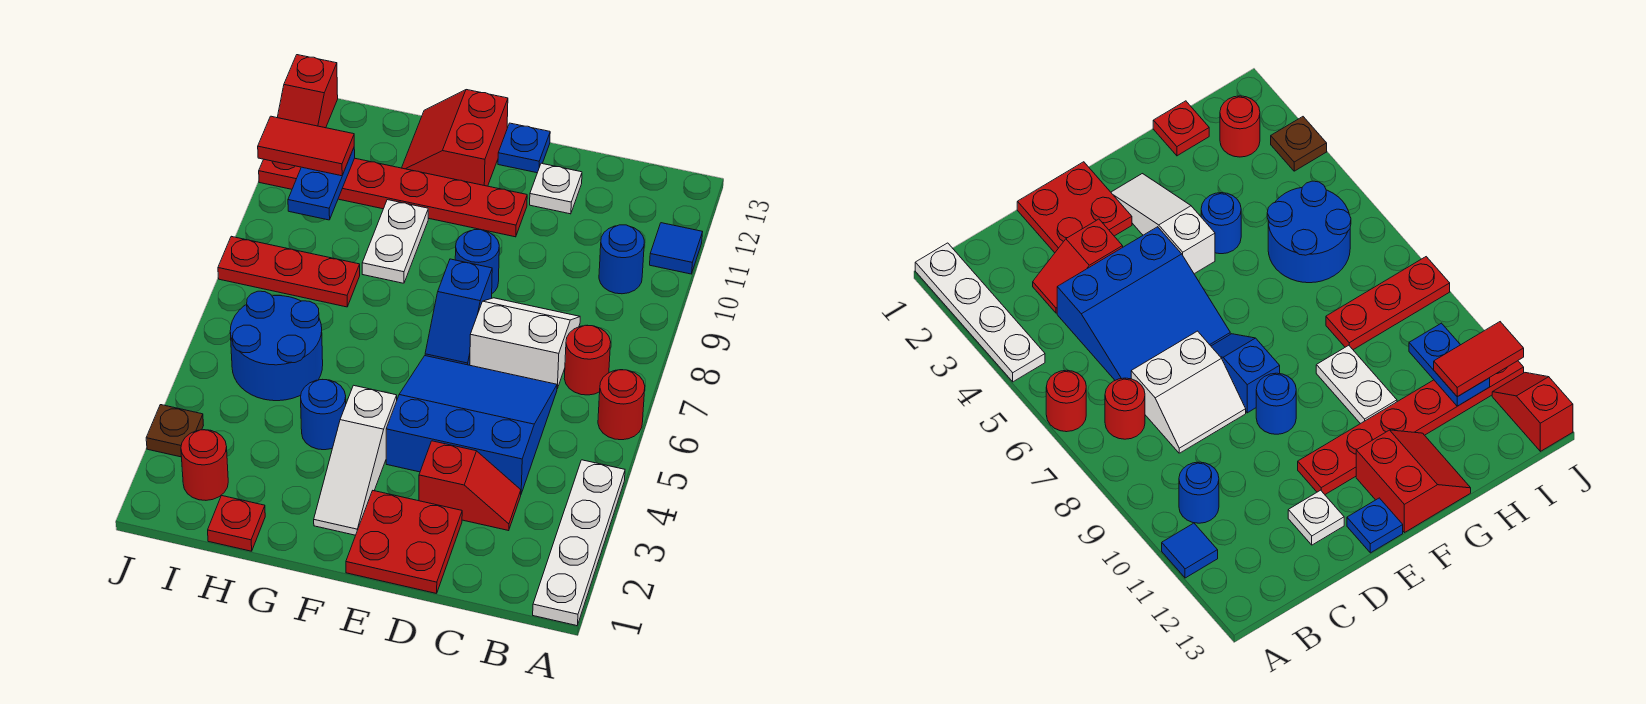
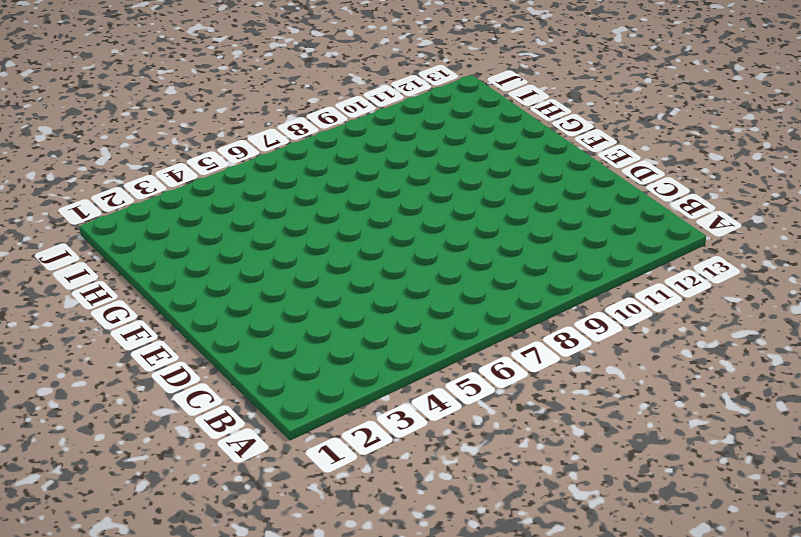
none -> white plate A1:A4 level 1
none -> red round brick A6 level 1
none -> blue tile A11 level 1

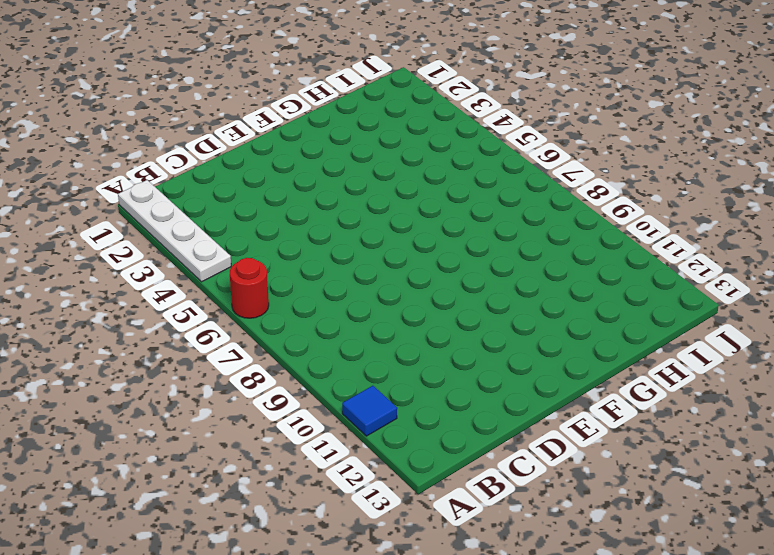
none -> red round brick B7 level 1
none -> blue round brick B10 level 1
none -> red slope C3:D3 level 1 top D

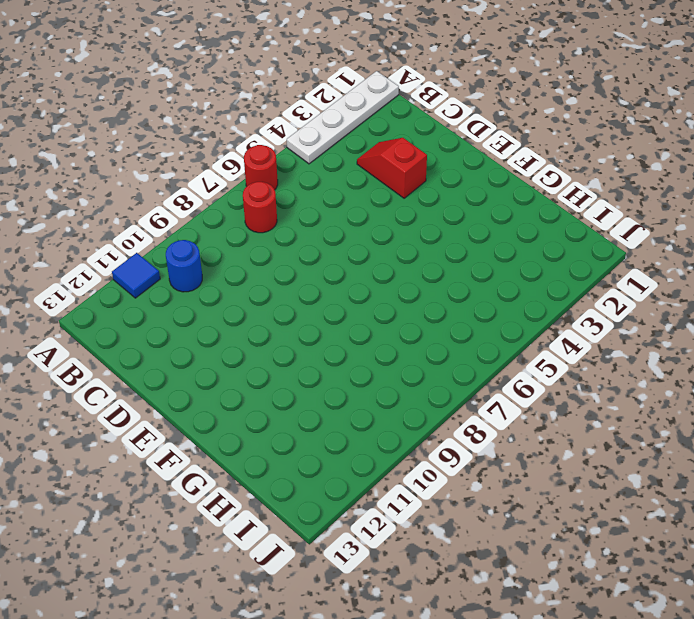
none -> blue slope C4:E6 level 1 top 4
none -> white slope C7:D8 level 1 top 7
none -> red plate D1:E2 level 1

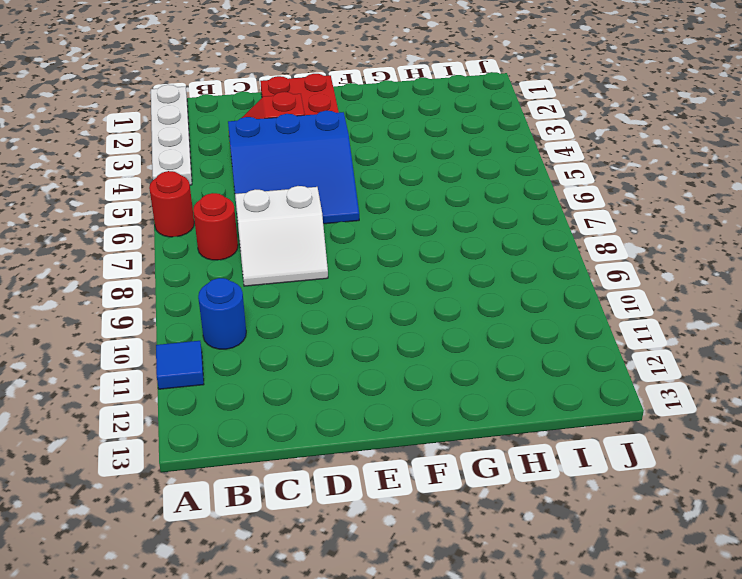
none -> white plate D12 level 1
none -> blue slope E7:E8 level 1 top 8
none -> blue round brick E9 level 1

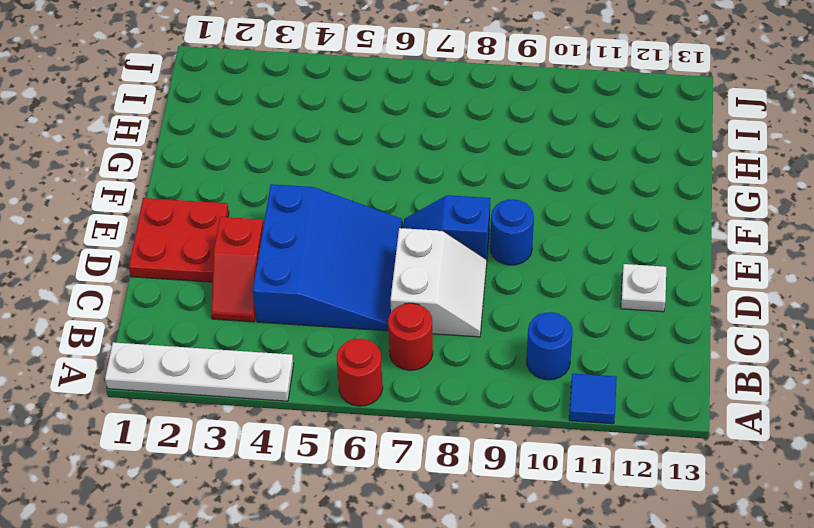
none -> red plate E11:J11 level 1
none -> blue plate E13 level 1
none -> white slope F2:F4 level 1 top 4

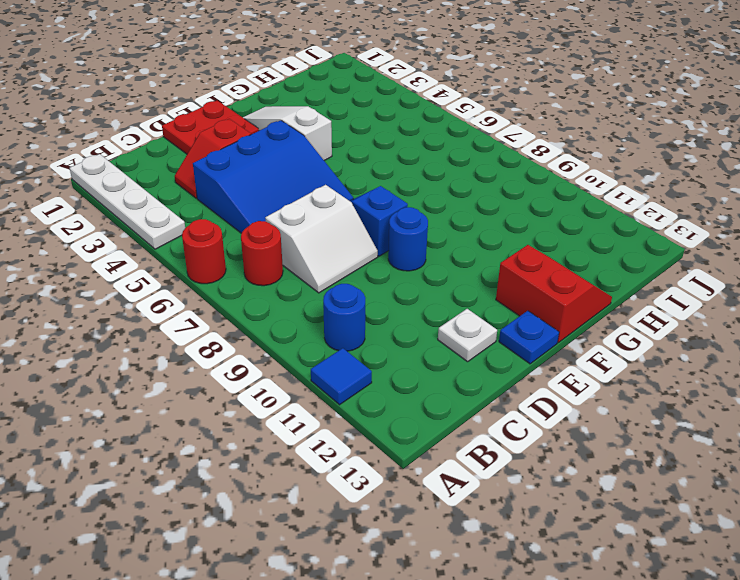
none -> red plate E11:J11 level 1
none -> blue round brick G4 level 1
none -> white plate G9:G10 level 1

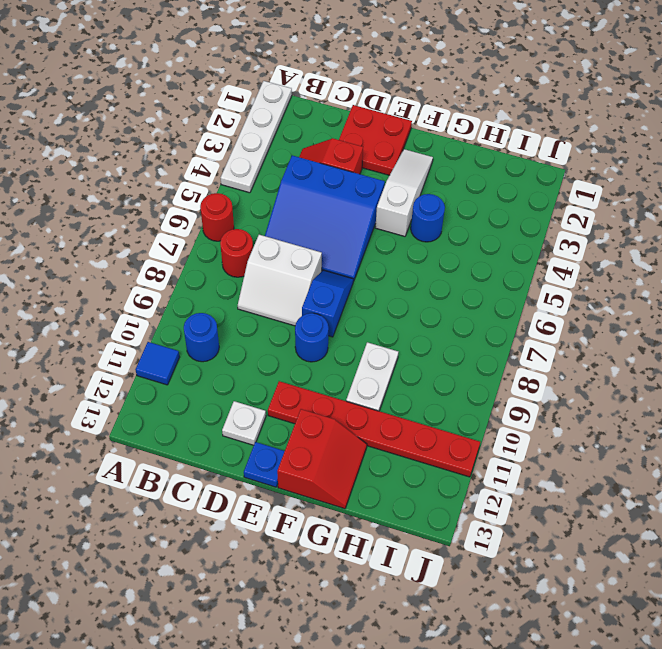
none -> red plate H1 level 1
none -> blue round brick H5:I6 level 1
none -> red plate H8:J8 level 1

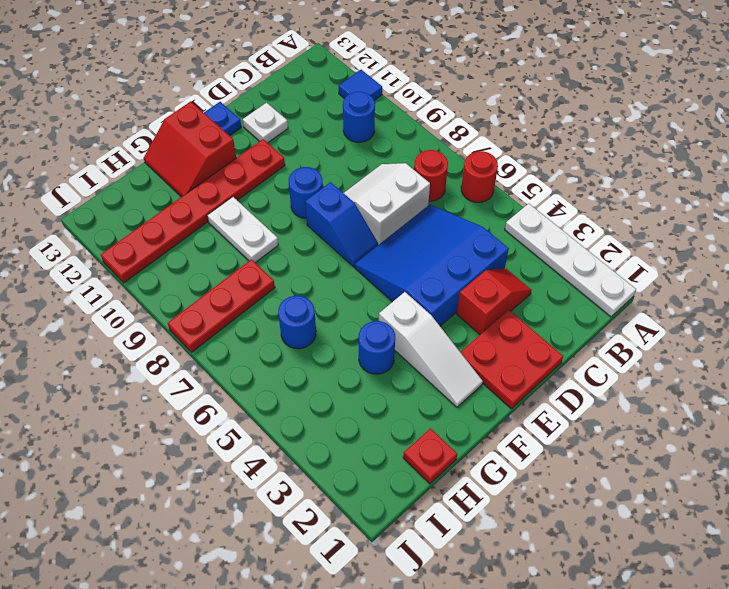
blue round brick H6 level 1 -> blue round brick H5:I6 level 1
none -> red round brick I2 level 1
none -> brown plate J3 level 1
none -> red slope J12:J13 level 1 top 13

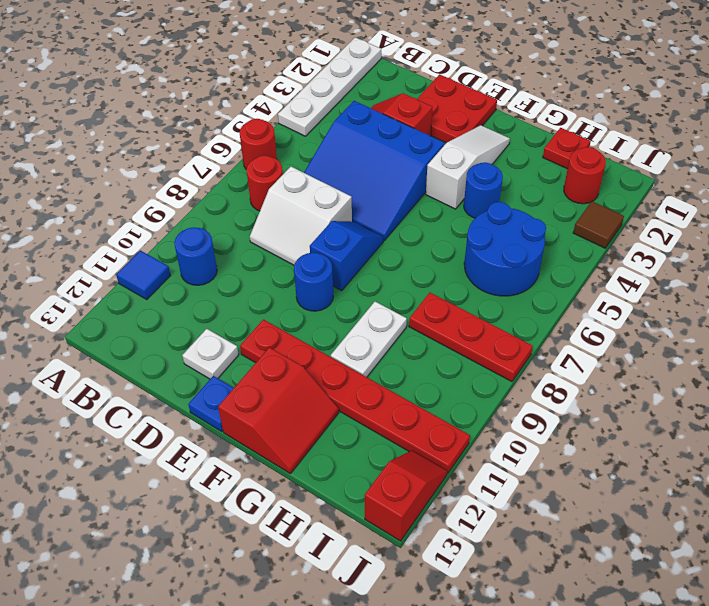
brown tile J3 level 1 -> brown plate J3 level 1
none -> blue plate I10:I11 level 2
none -> red tile I11:J11 level 3

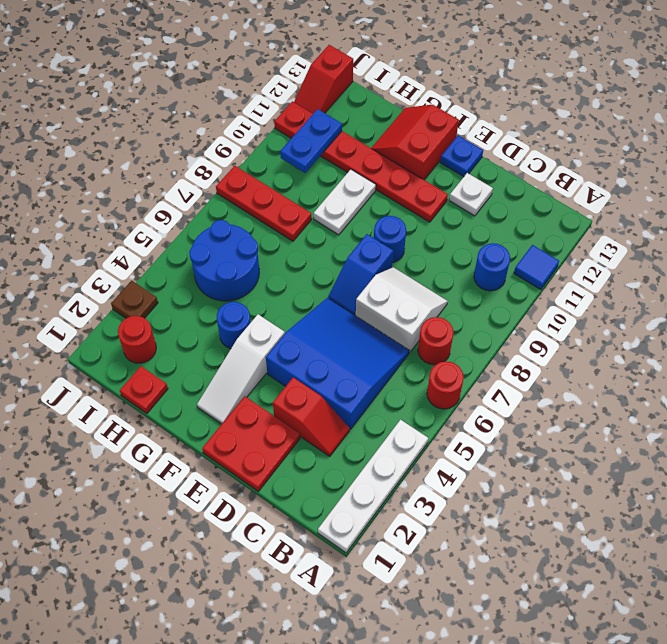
none -> red tile I11:J11 level 3

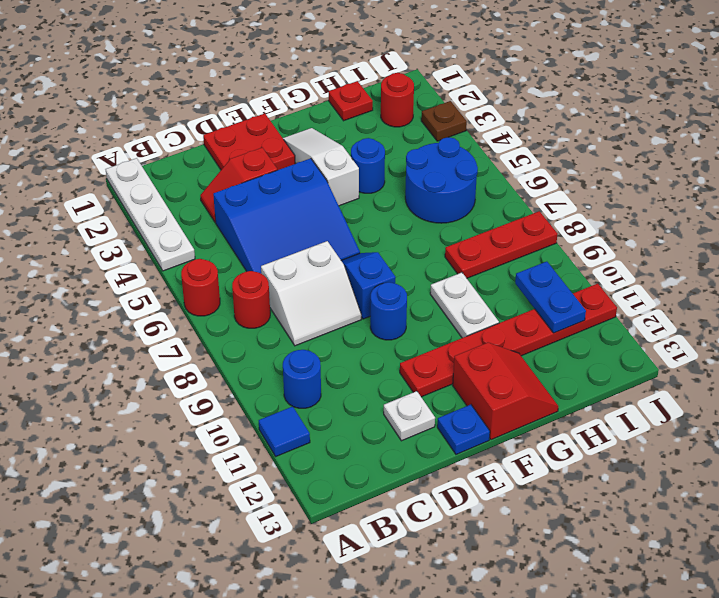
none -> red slope J12:J13 level 1 top 13
none -> red tile I11:J11 level 3

